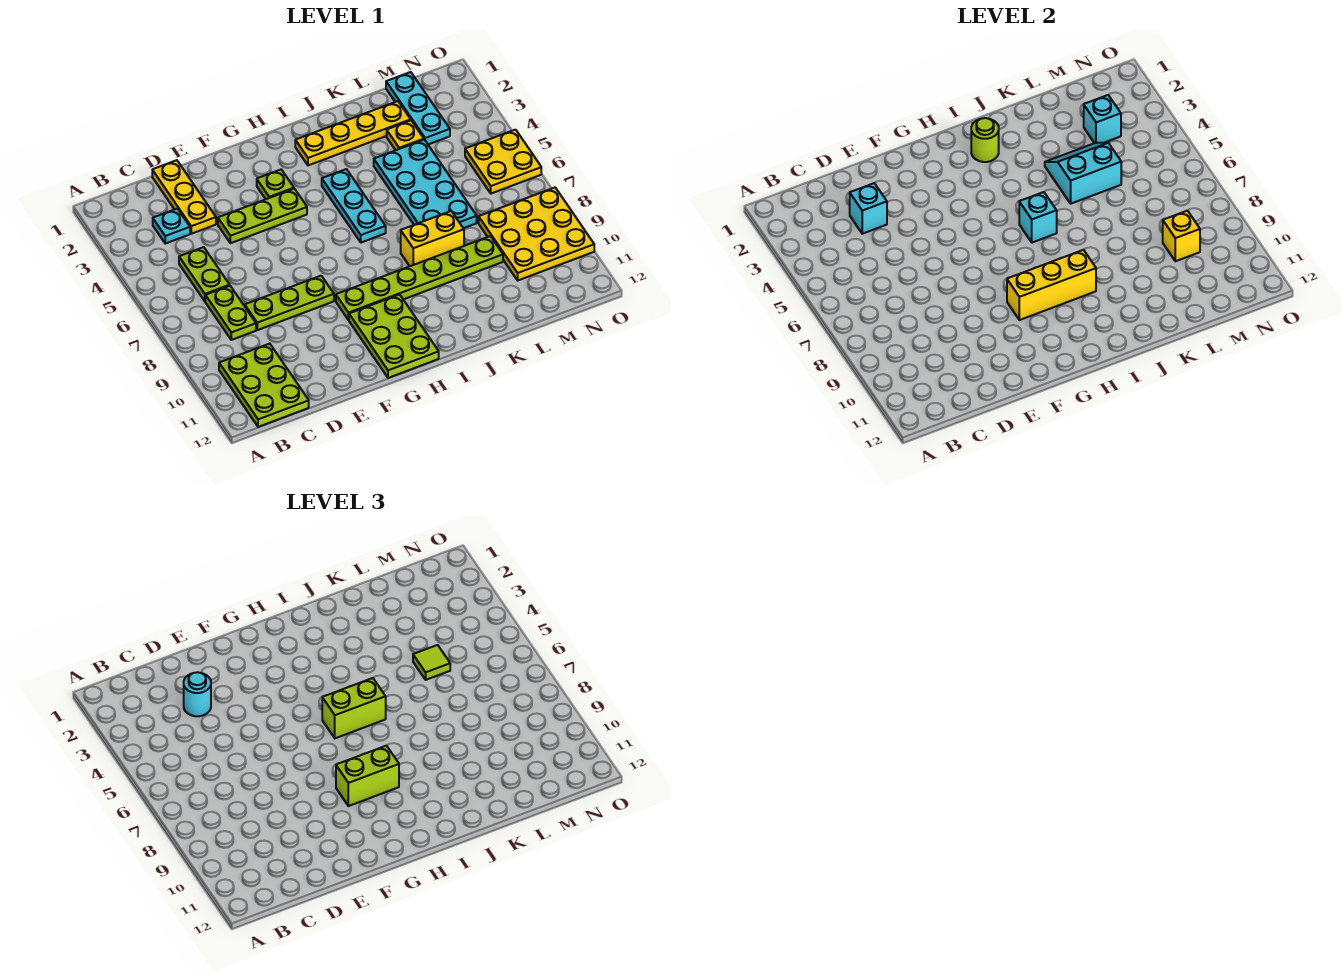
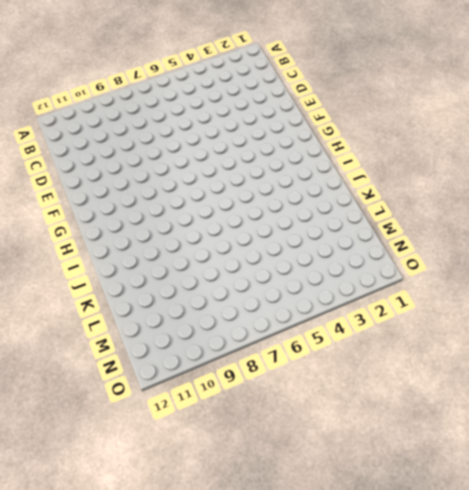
none -> lime plate B10:C12 level 1
none -> cyan plate C3 level 1
none -> lime plate C5:C6 level 1

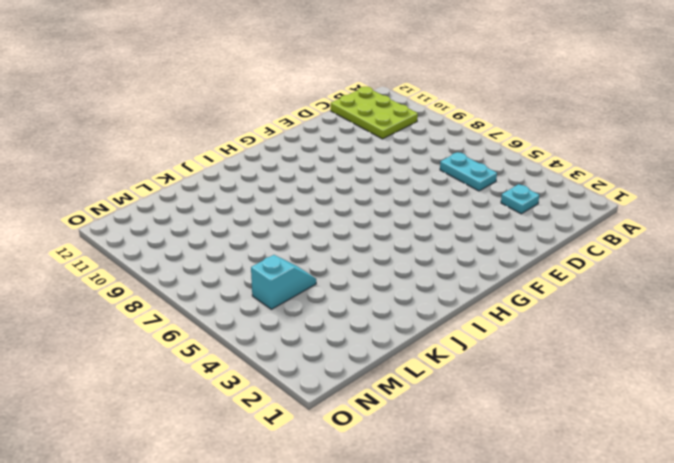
cyan plate C5:C6 level 1 -> lime plate C5:C6 level 1
cyan slope L5:M5 level 1 top M -> cyan plate K4:L7 level 1
none -> lime plate C7:C8 level 1
none -> yellow plate D1:D3 level 1
none -> lime plate D8:F8 level 1

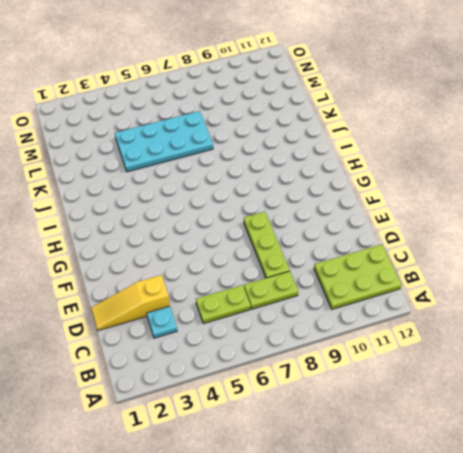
yellow slope D1:D3 level 1 top 3 -> yellow plate D1:D3 level 1
none -> lime plate E4:G4 level 1
none -> lime plate G3 level 1
none -> lime plate G9:L9 level 1

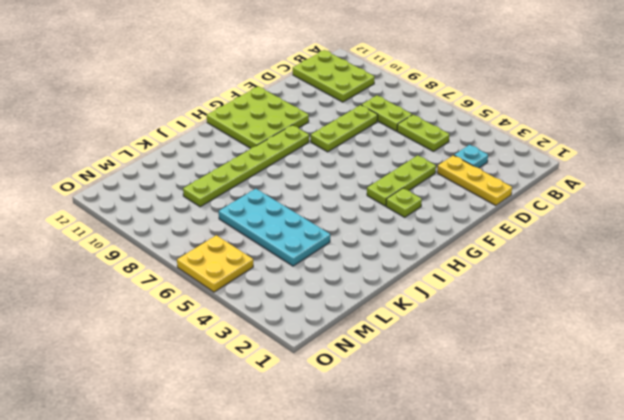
lime plate F10:H12 level 1 -> lime plate G10:H12 level 1
none -> yellow plate I2:L2 level 1
none -> cyan plate I4:I6 level 1
none -> yellow brick J8:K8 level 1

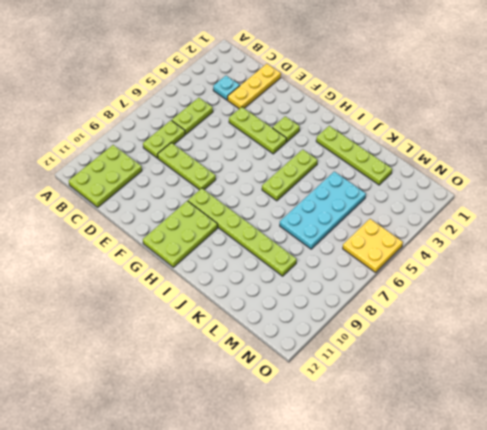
lime plate I2:L2 level 1 -> yellow plate I2:L2 level 1
lime plate I4:I6 level 1 -> cyan plate I4:I6 level 1
none -> yellow brick J8:K8 level 1
none -> yellow plate L3 level 1
none -> cyan plate M1:M3 level 1

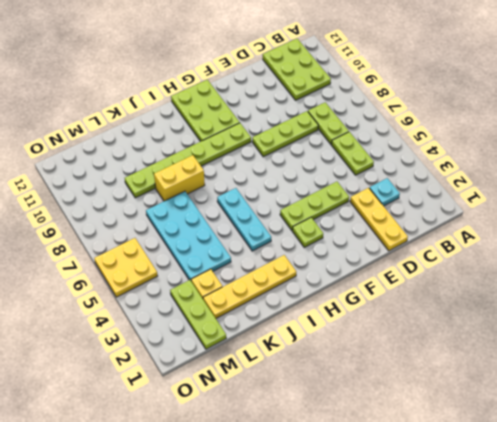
lime plate M1:M3 level 1 -> cyan plate M1:M3 level 1
none -> yellow plate M8:O10 level 1
none -> cyan brick D3 level 2
none -> yellow brick G9:I9 level 2

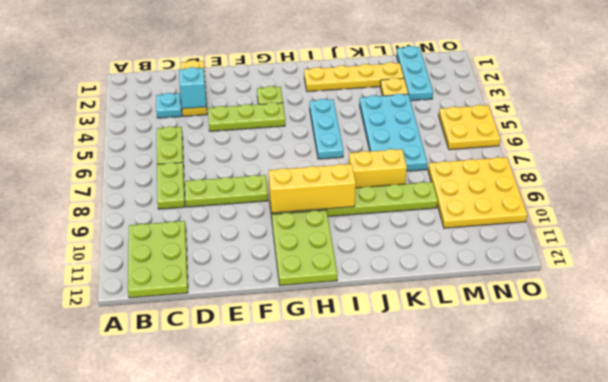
none -> lime round brick I2 level 2
none -> cyan brick I6 level 2
none -> cyan slope K4:L5 level 2 top 5

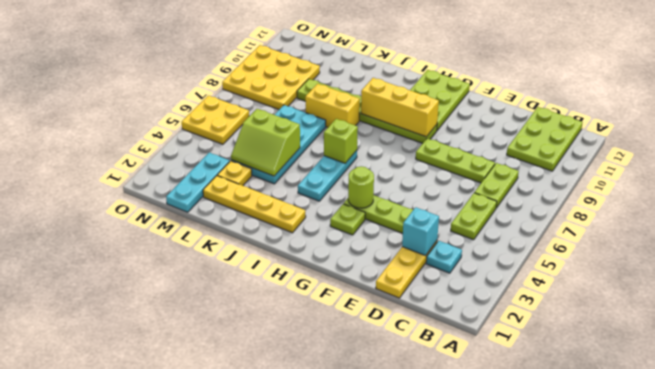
lime round brick G4 level 2 -> lime round brick I2 level 2
lime brick I6 level 2 -> cyan brick I6 level 2
lime slope K4:L5 level 2 top 5 -> cyan slope K4:L5 level 2 top 5
none -> cyan brick M3 level 2
none -> yellow brick M9 level 2
none -> cyan round brick D3 level 3

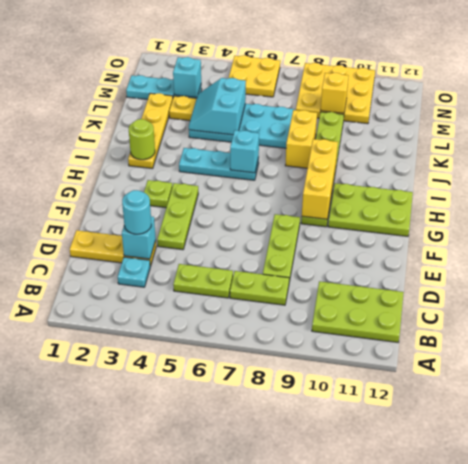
none -> lime brick G9:H9 level 3
none -> lime brick H6:I6 level 3
none -> lime tile L5 level 3

